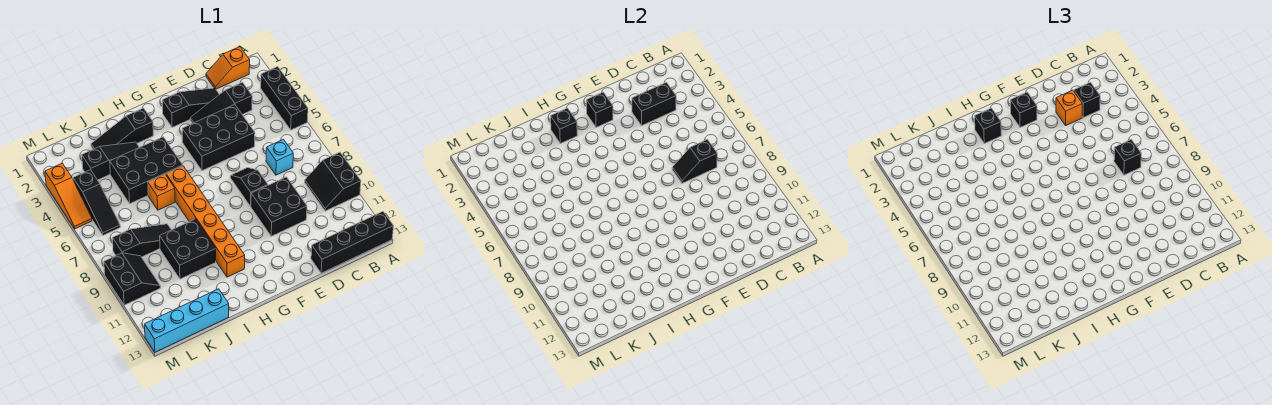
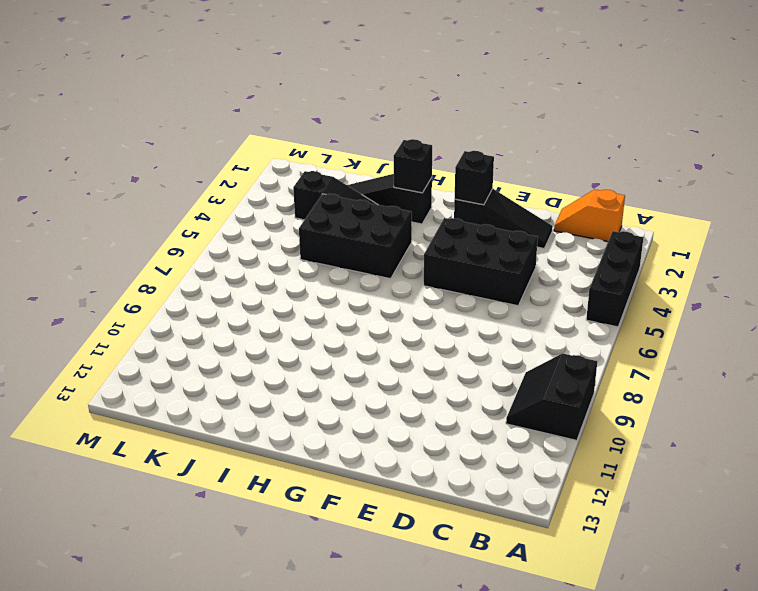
none -> black brick A13:D13 level 1
none -> black slope C3:E3 level 1 top C
none -> cyan brick C7 level 1
none -> black brick D9:E10 level 1

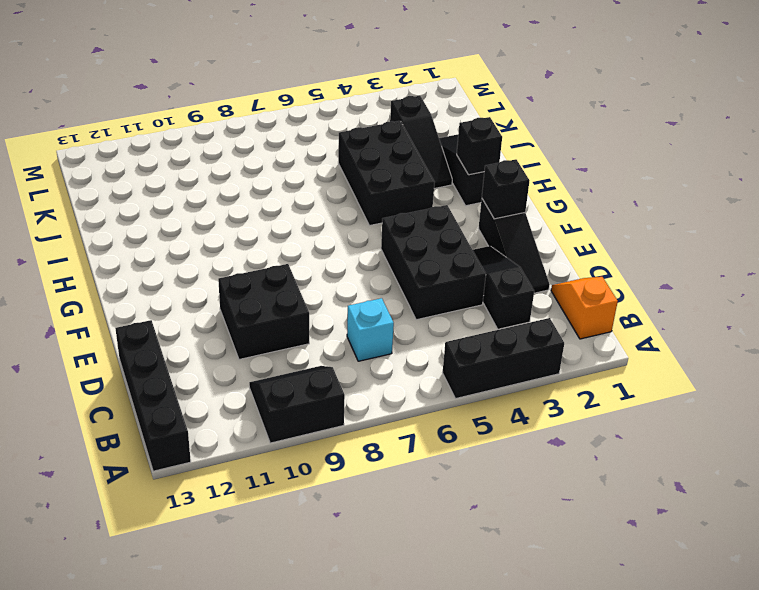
none -> black slope E7:E8 level 1 top 8
none -> orange brick H6:H11 level 1
none -> orange brick I6 level 1
none -> black brick I9:J10 level 1

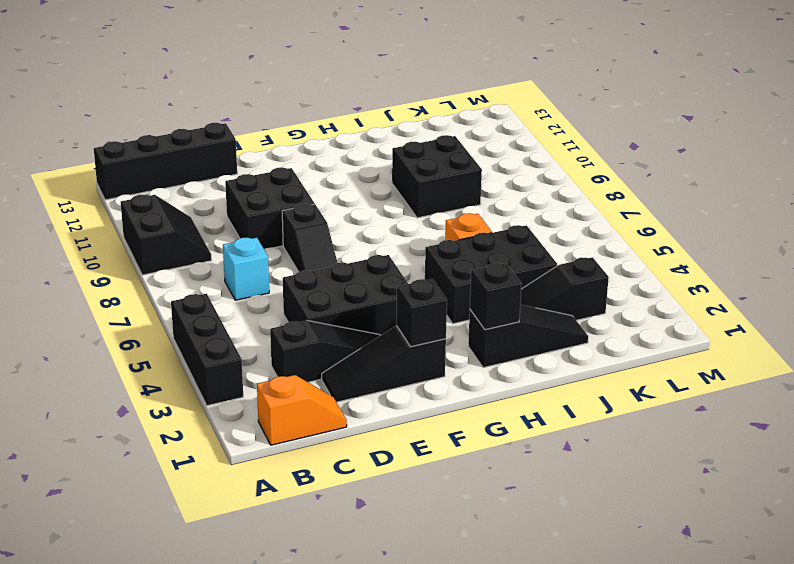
none -> orange brick H6:H11 level 1
none -> black slope J8:L8 level 1 top L
none -> cyan brick J13:M13 level 1
none -> black slope L4:L6 level 1 top 4

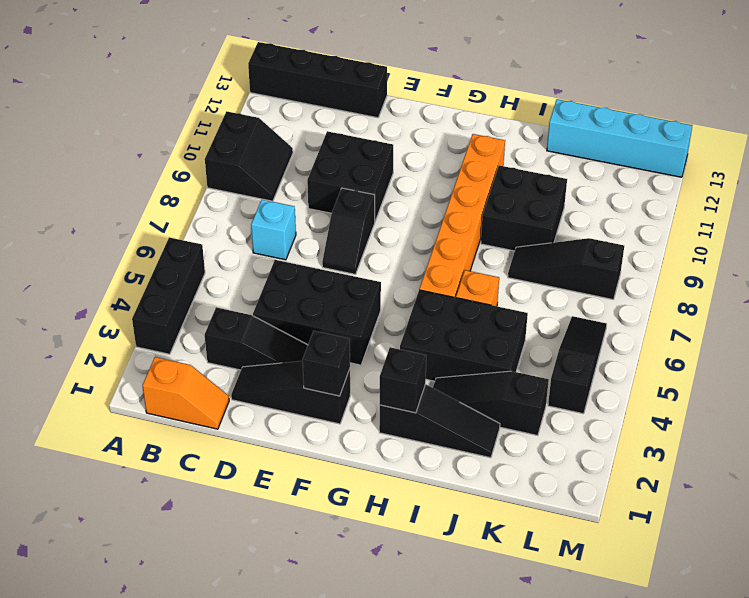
none -> black slope L9:M10 level 1 top M
none -> orange slope M3:M5 level 1 top 3
none -> black brick C3:D3 level 2
none -> black slope C7:D7 level 2 top C

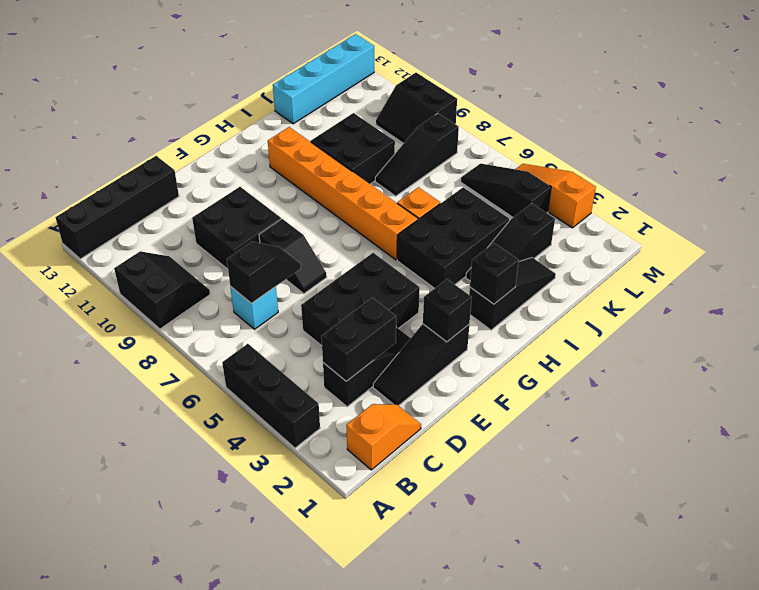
none -> black brick C3 level 3
none -> black brick C7 level 3
none -> orange brick D3 level 3
none -> black brick F2 level 3

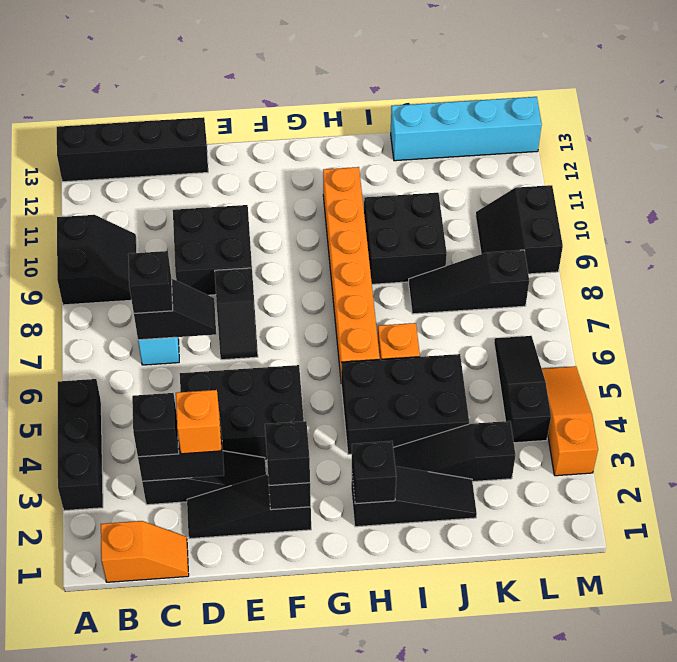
none -> black brick H2 level 3

